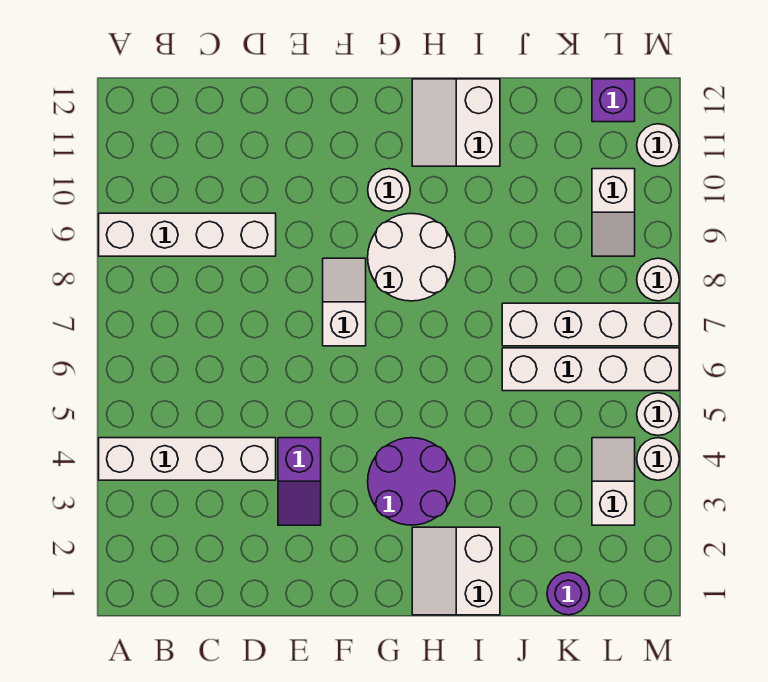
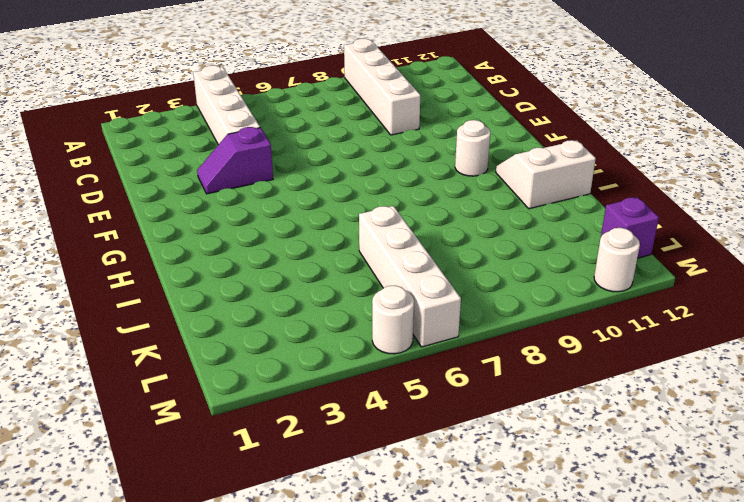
none -> white slope F7:F8 level 1 top 7
none -> purple round brick G3:H4 level 1
none -> white round brick G8:H9 level 1

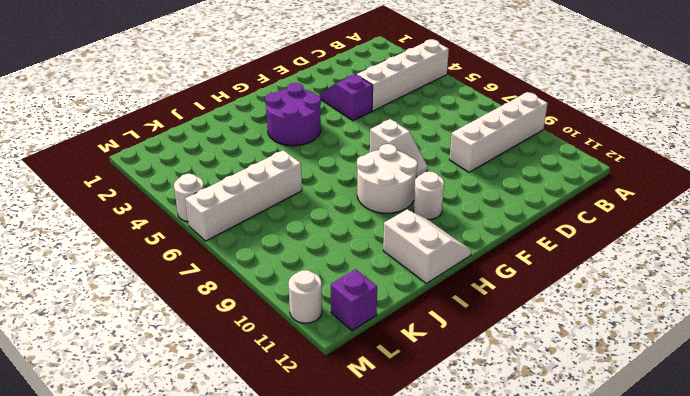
none -> white slope H1:I2 level 1 top I
none -> white brick J7:M7 level 1
none -> purple round brick K1 level 1

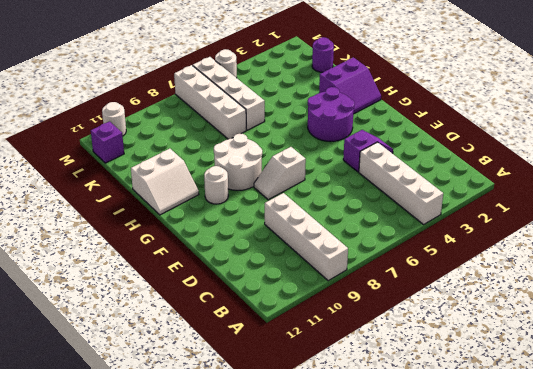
purple slope H1:I2 level 1 top I -> white slope H1:I2 level 1 top I
none -> white slope L3:L4 level 1 top 3
none -> white slope L9:L10 level 1 top 10
none -> white round brick M4 level 1

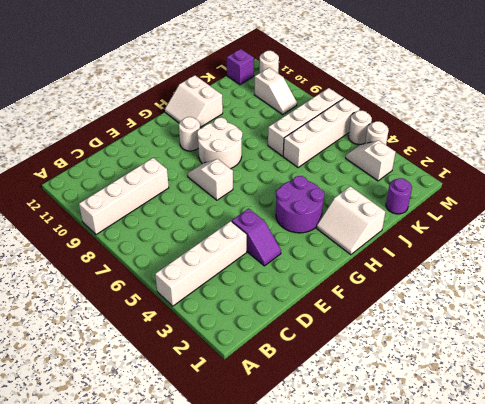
none -> white round brick M8 level 1

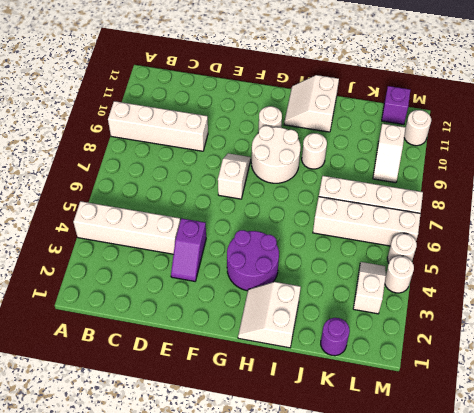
white round brick I9 level 1 -> white round brick M8 level 1

